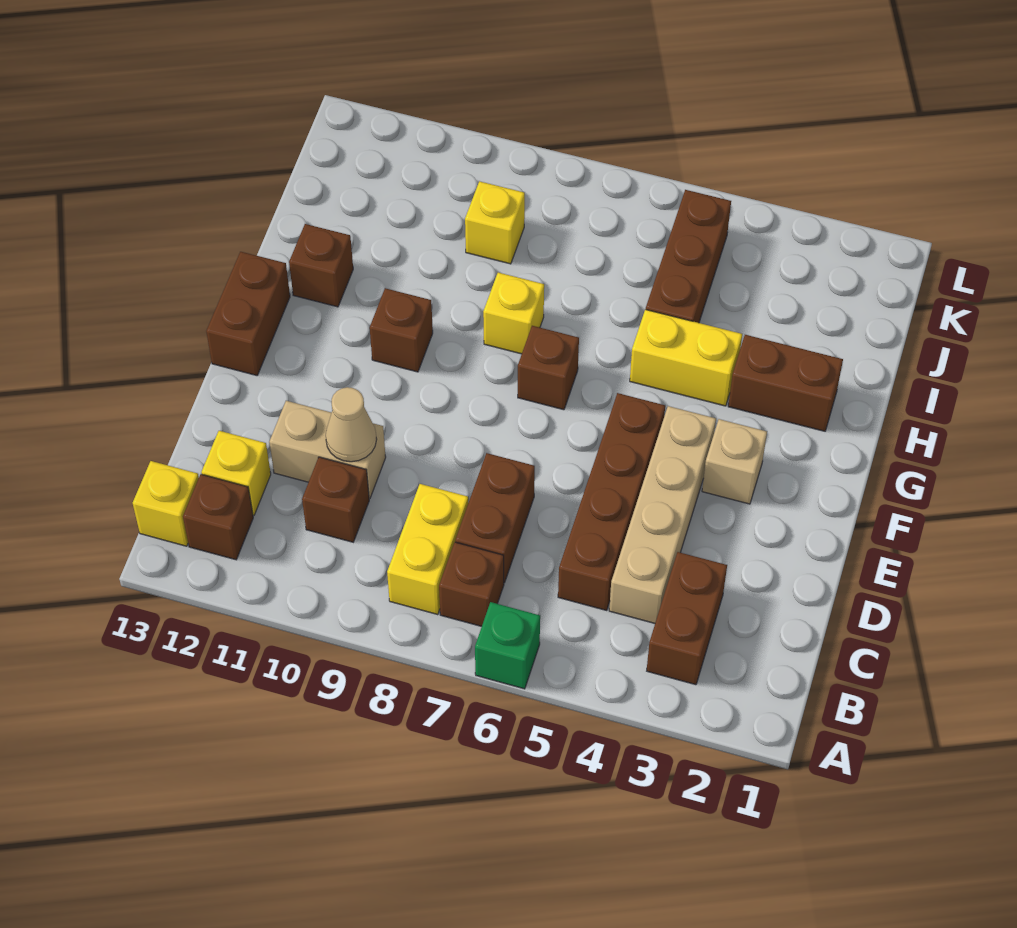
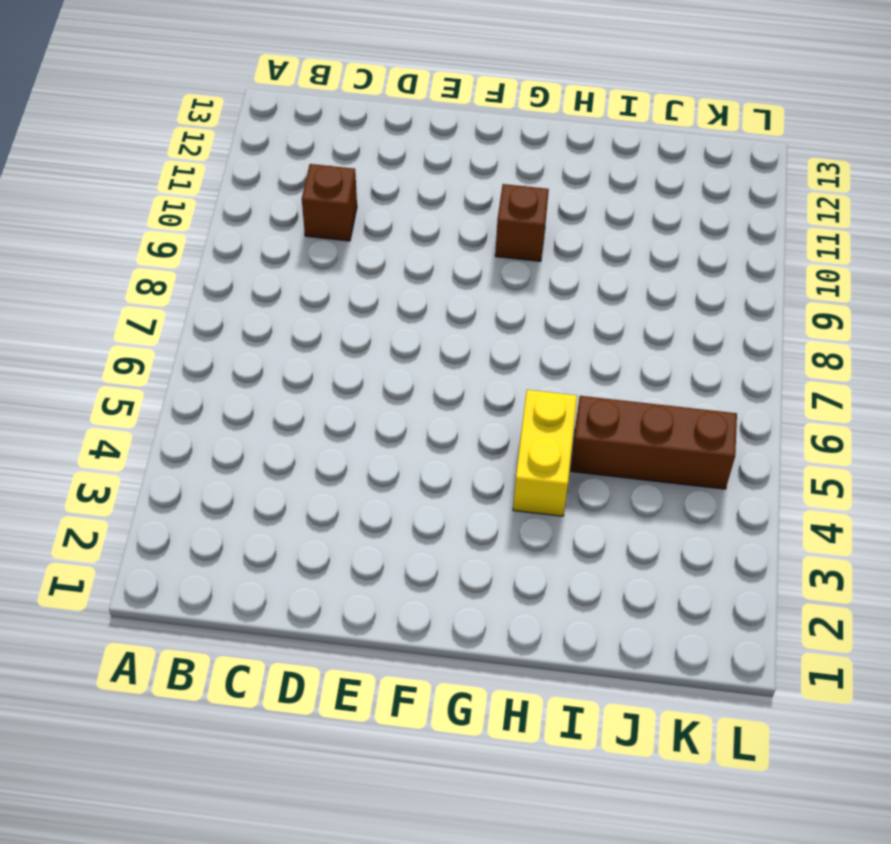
none -> green brick A6 level 1
none -> brown brick B3:C3 level 1
none -> brown brick B7 level 1

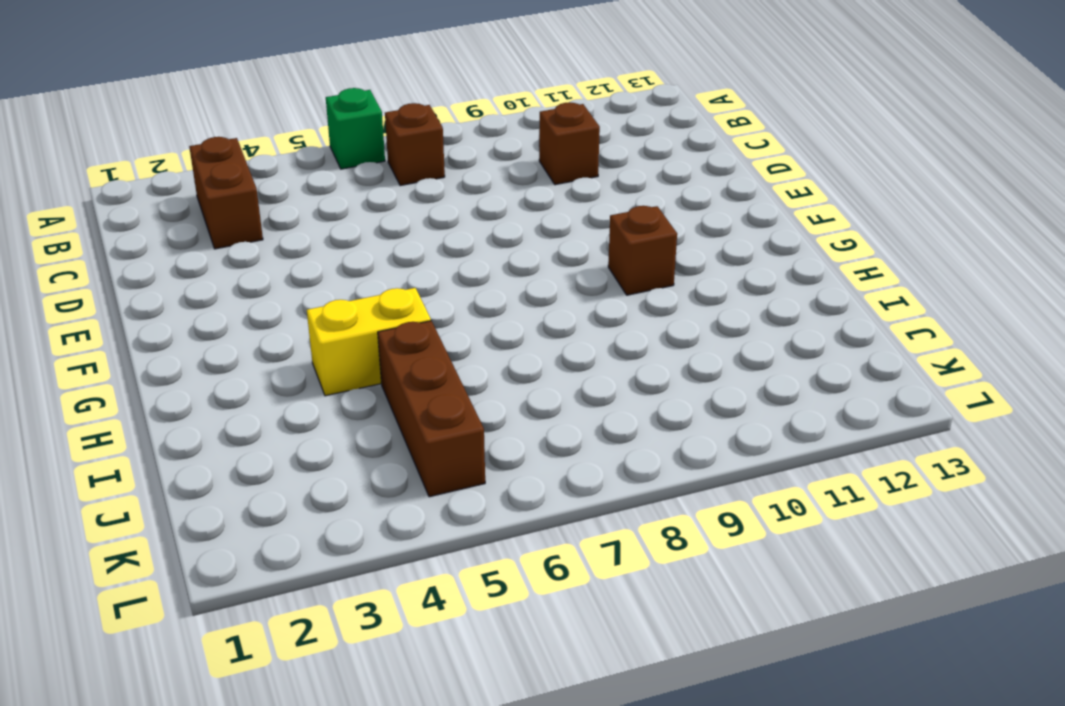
none -> yellow brick B8:C8 level 1
none -> brown brick B12 level 1
none -> yellow brick B13 level 1

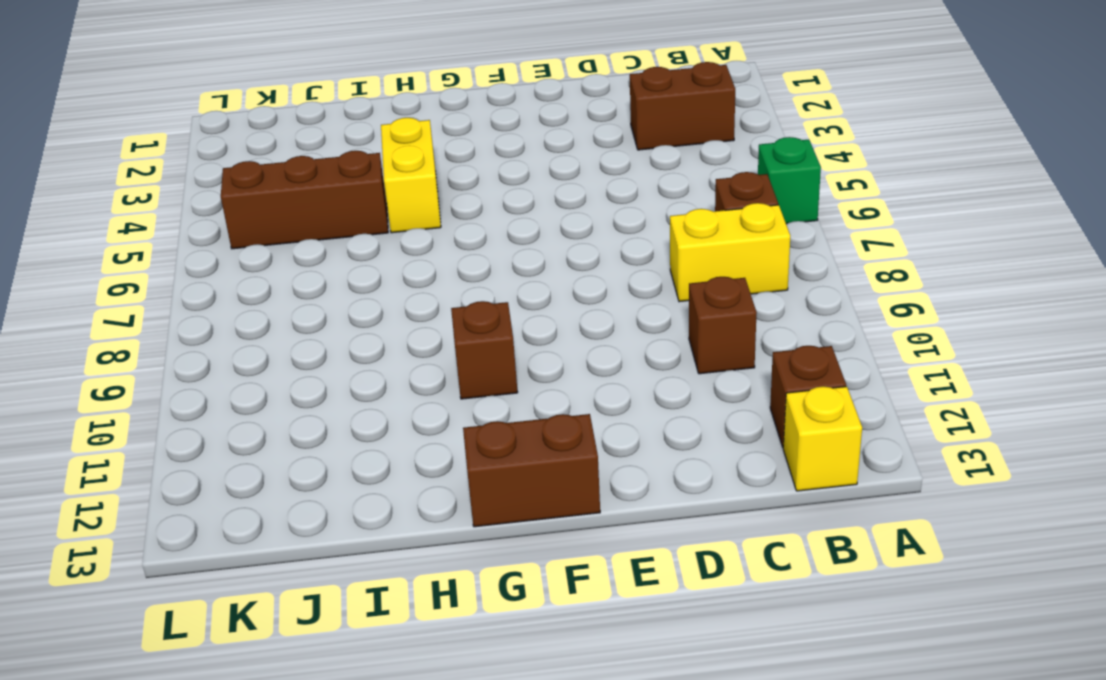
none -> tan brick C4:F4 level 1
none -> brown brick C5:F5 level 1
none -> brown brick C7:D7 level 1

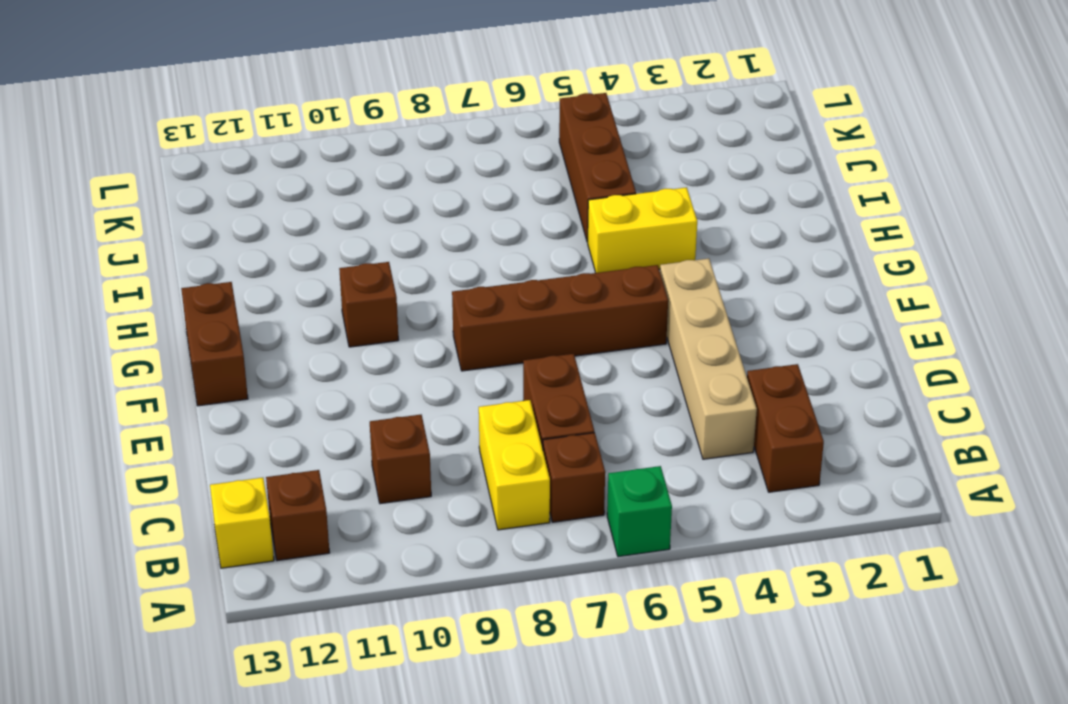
brown brick F5:F8 level 1 -> brown brick C5:F5 level 1
none -> yellow brick C12 level 1
none -> tan brick D10:D11 level 1
none -> tan brick F3 level 1

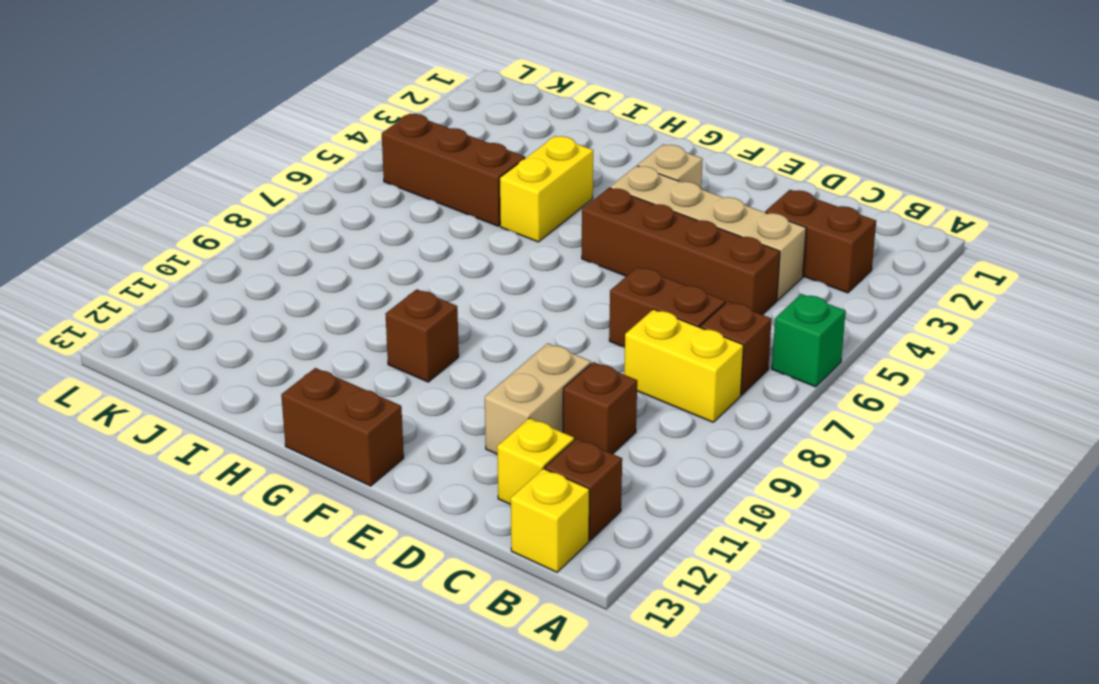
none -> brown brick G7 level 1
none -> brown brick H2:H3 level 1
none -> yellow brick H8 level 1

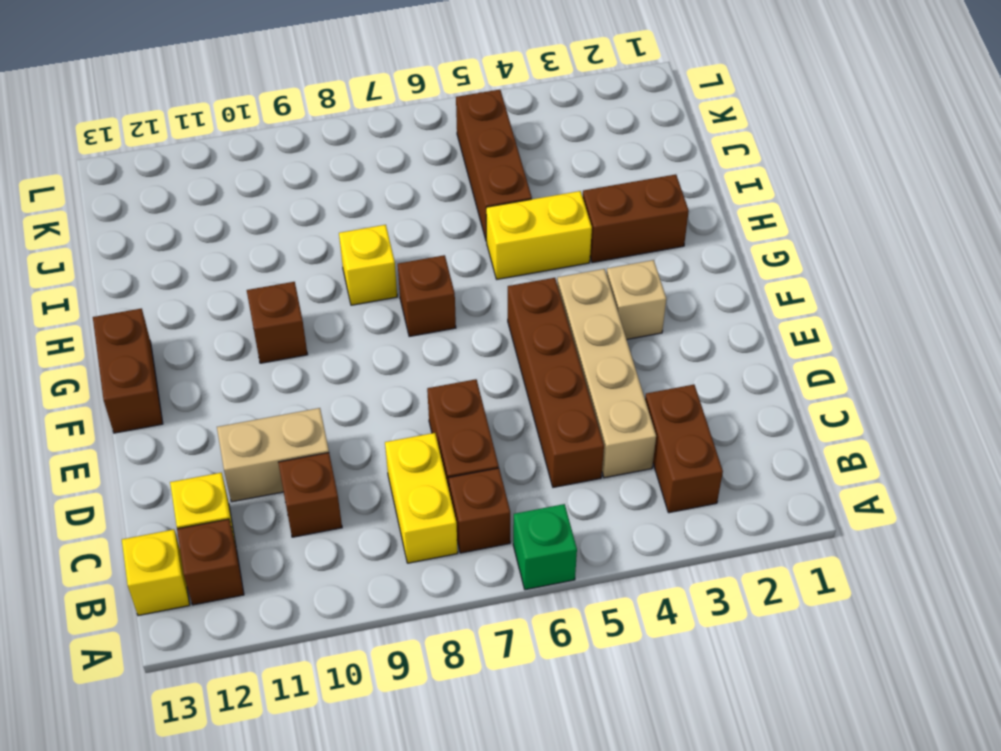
none -> brown brick H12 level 1
none -> yellow brick J9 level 1
none -> tan cone D10 level 2

